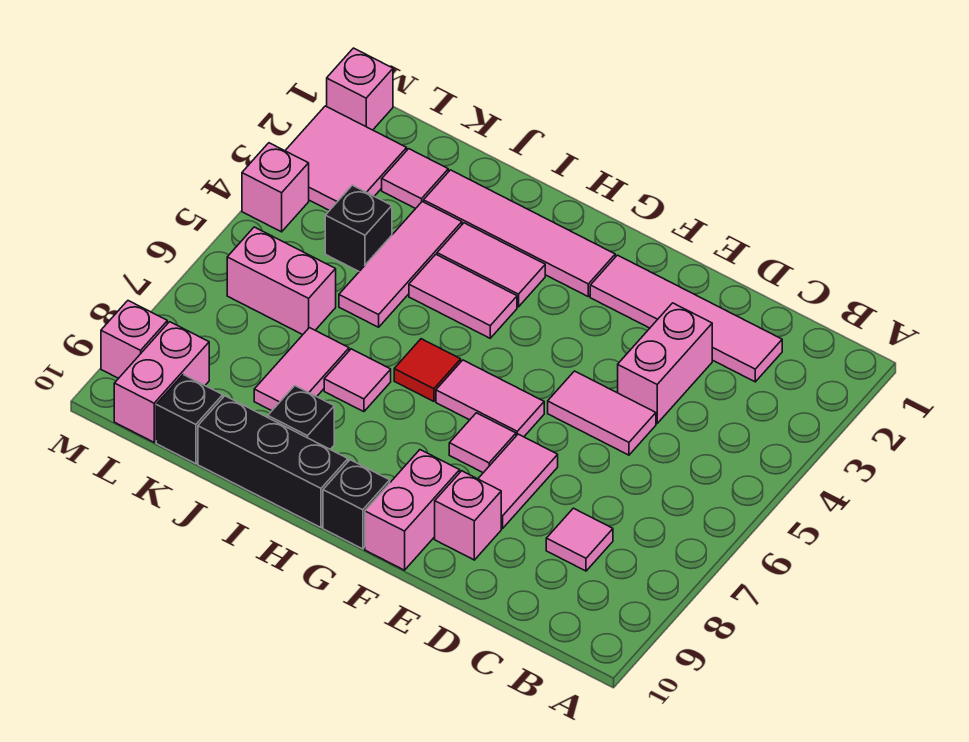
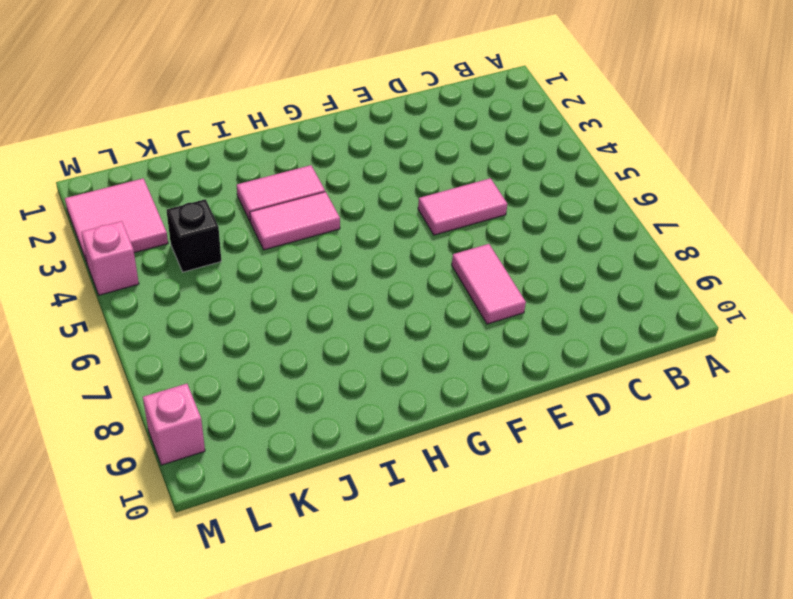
none -> pink tile C2:F2 level 1
none -> pink tile C8 level 1
none -> pink brick D3:D4 level 1

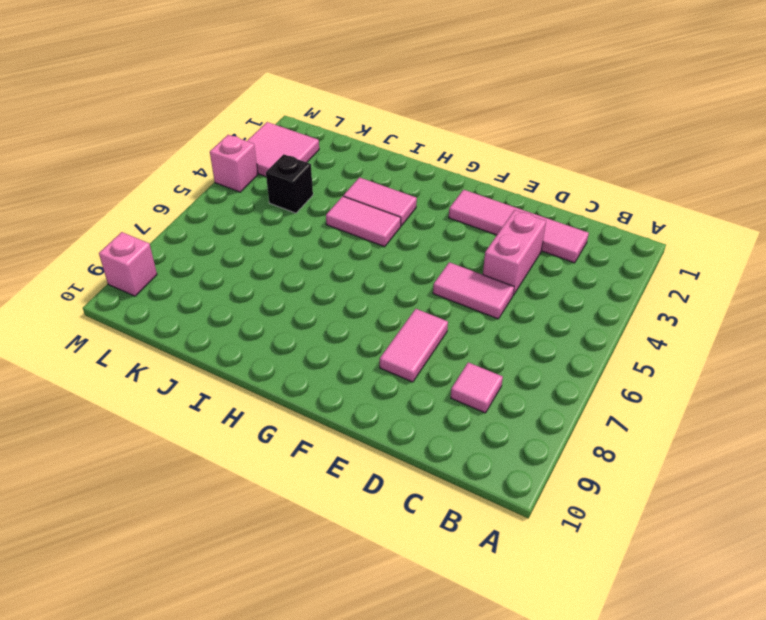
none -> pink brick E9 level 1
none -> pink tile F6:G6 level 1
none -> pink tile F7 level 1

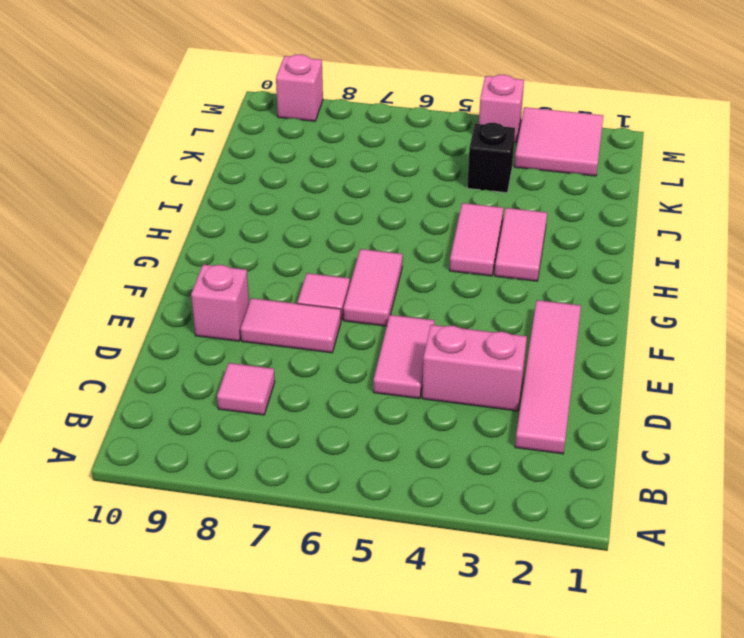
none -> pink brick F9:F10 level 1
none -> pink tile G2:J2 level 1
none -> black brick G10 level 1

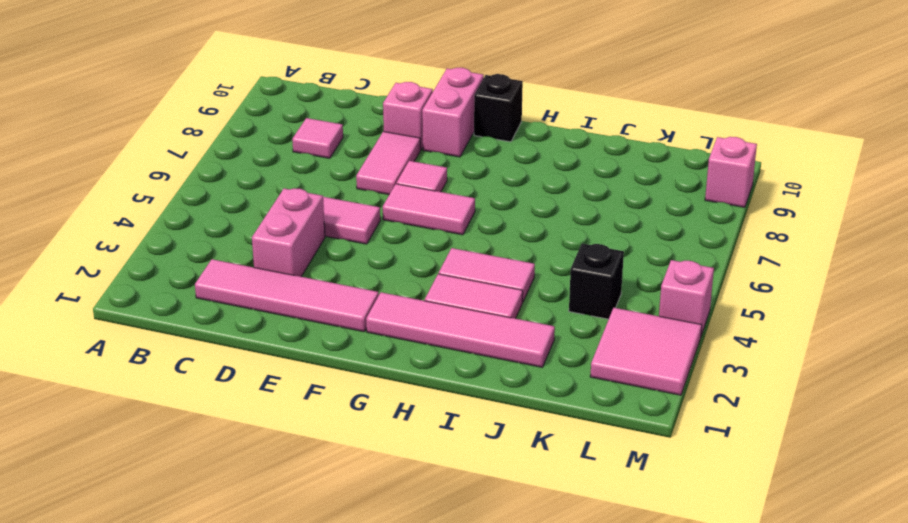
none -> red tile H6 level 1
none -> black brick H10:J10 level 1
none -> pink tile I7 level 1

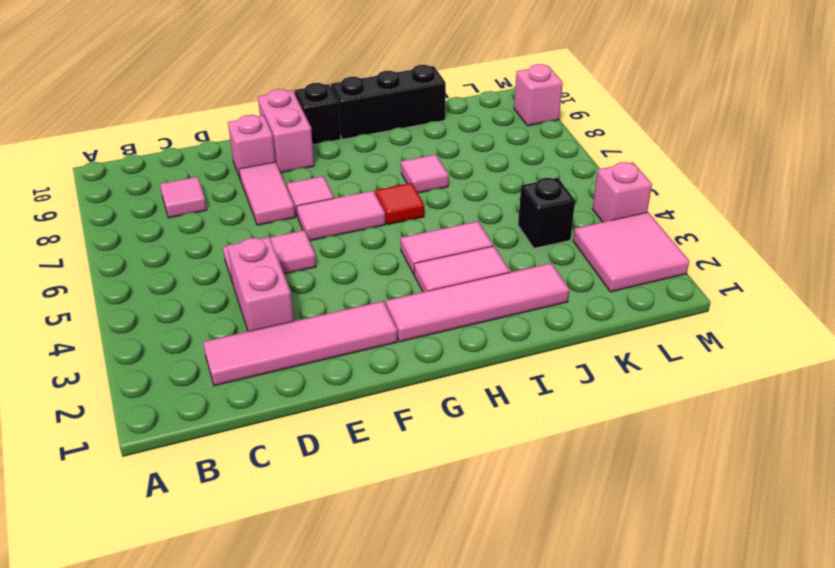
none -> black brick I9 level 1
none -> pink tile J3:J5 level 1
none -> pink tile J7:J8 level 1

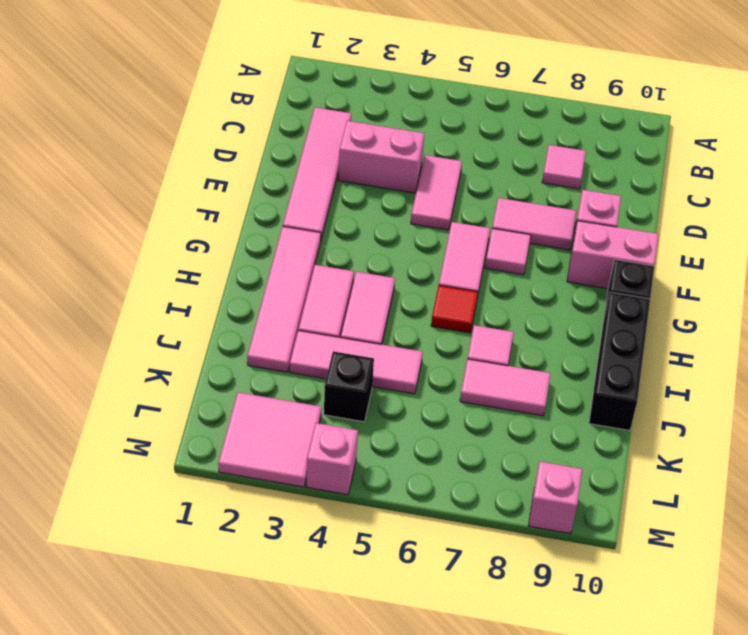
none -> black brick I9 level 1
none -> pink tile K2 level 1
none -> pink brick K6:L6 level 1

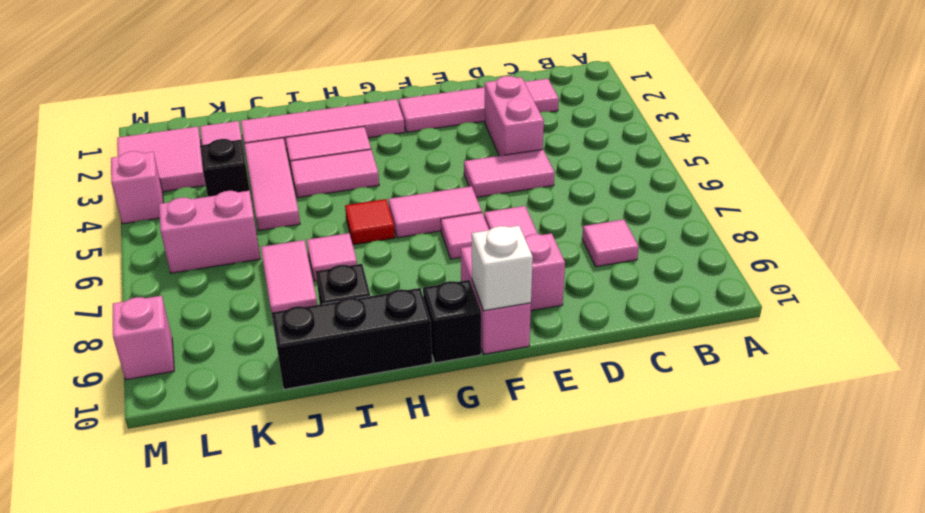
white brick F10 level 2 -> none
none -> black brick K10 level 1
none -> pink brick L9:L10 level 1
none -> pink brick M1 level 1

